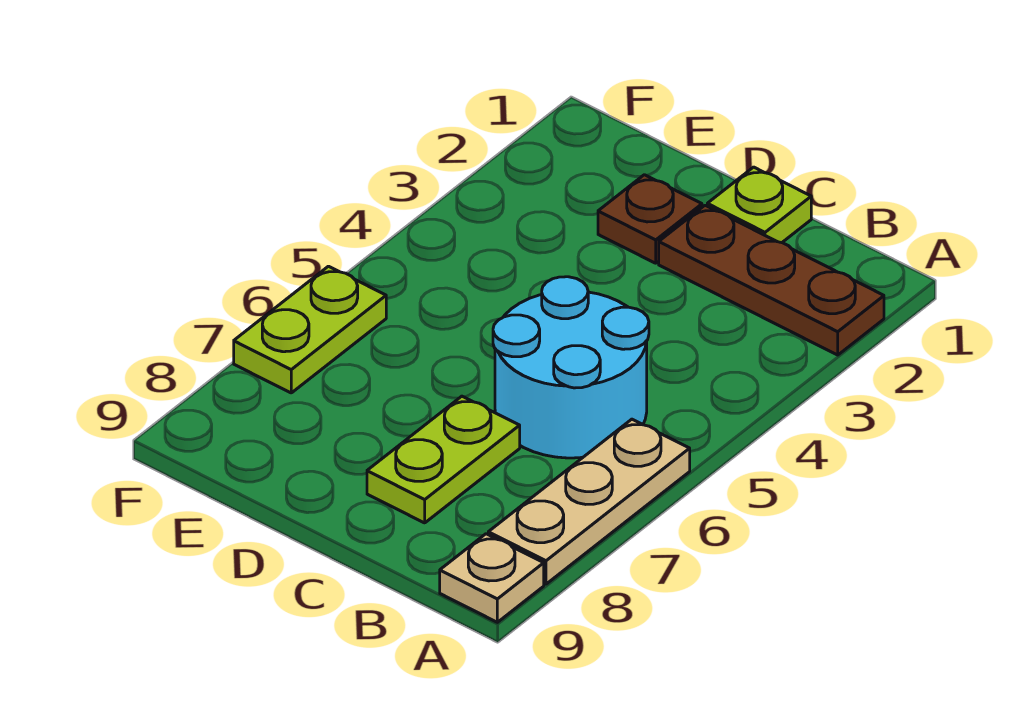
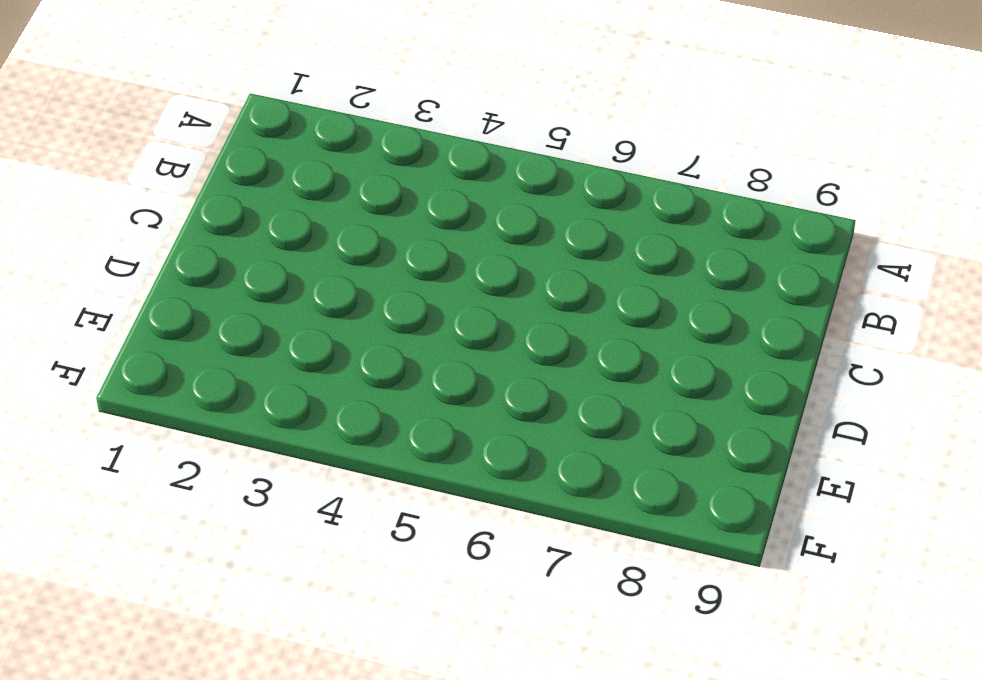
none -> brown plate A2:C2 level 1
none -> tan plate A6:A8 level 1

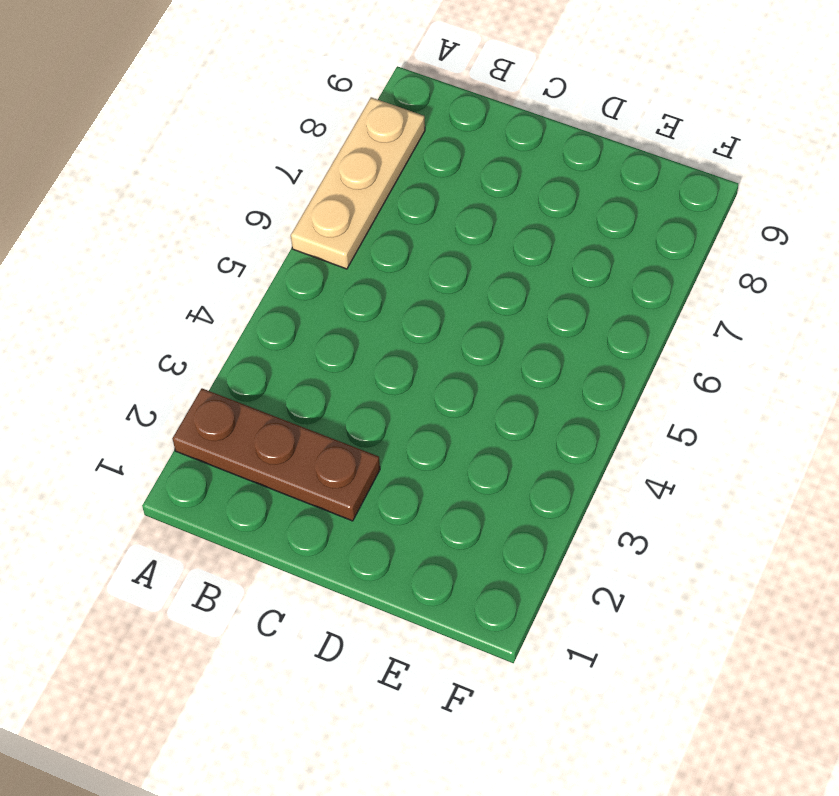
none -> tan plate A9 level 1
none -> cyan round brick B5:C6 level 1

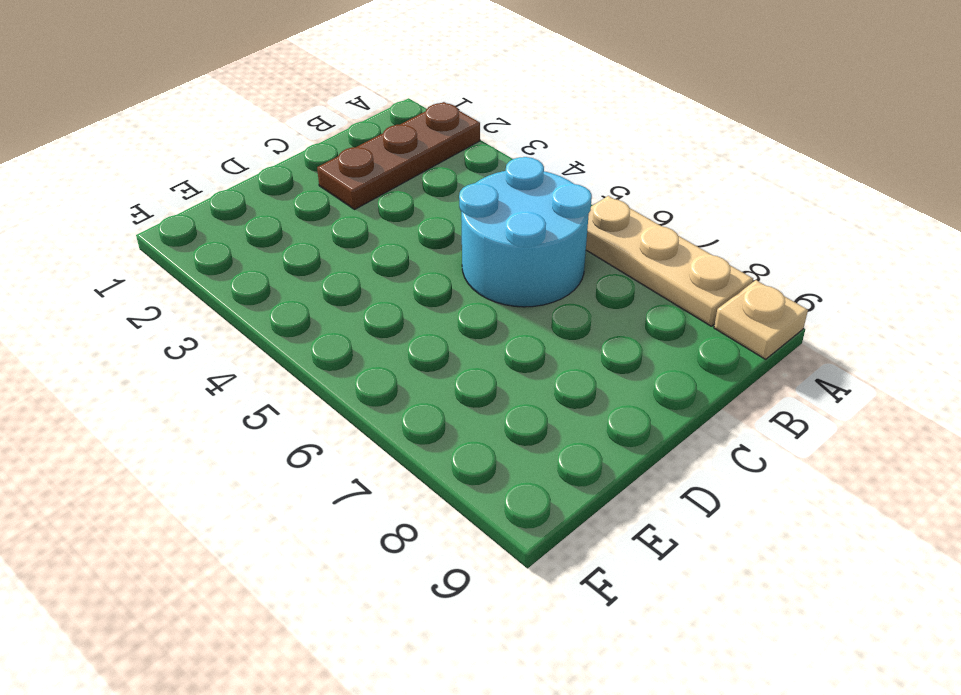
none -> lime plate C1 level 1
none -> lime plate C7:C8 level 1

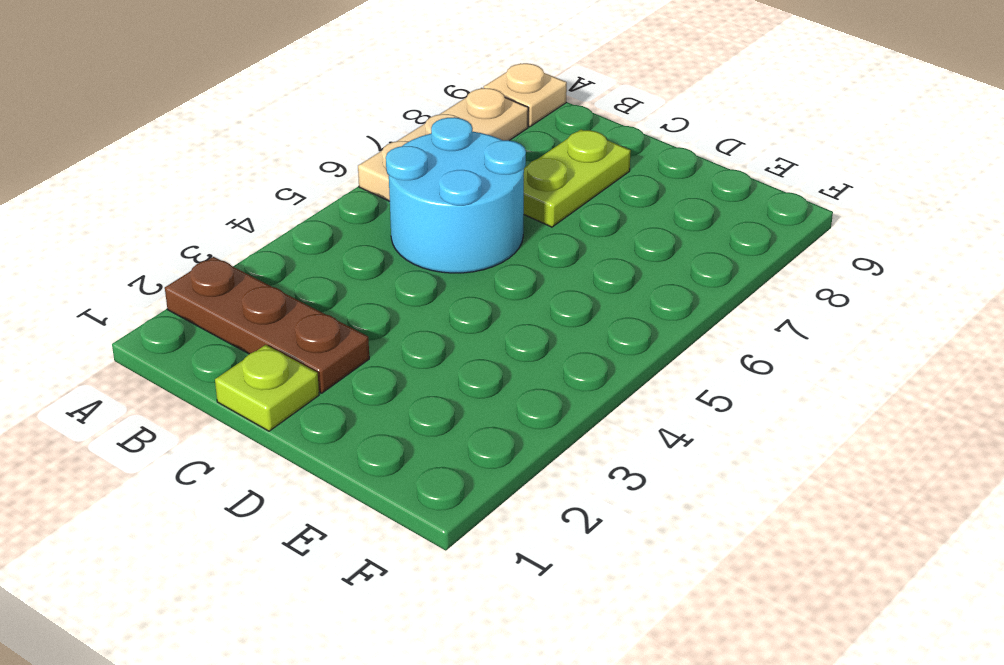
none -> brown plate D2 level 1
none -> lime plate F6:F7 level 1

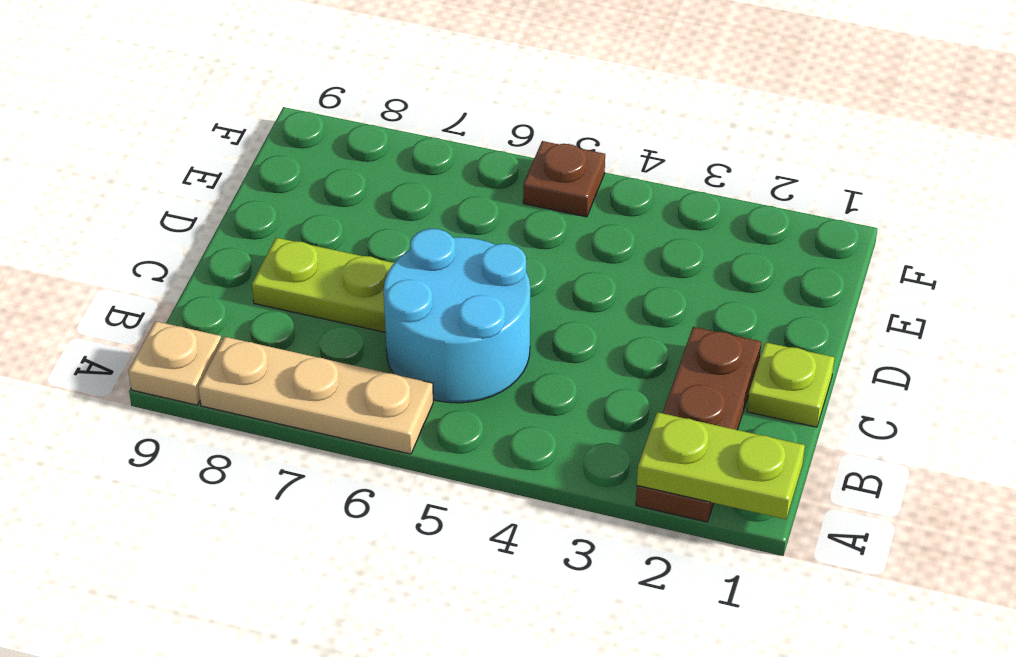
lime plate A1:A2 level 2 -> lime plate F6:F7 level 1
brown plate F5 level 1 -> brown plate D2 level 1

